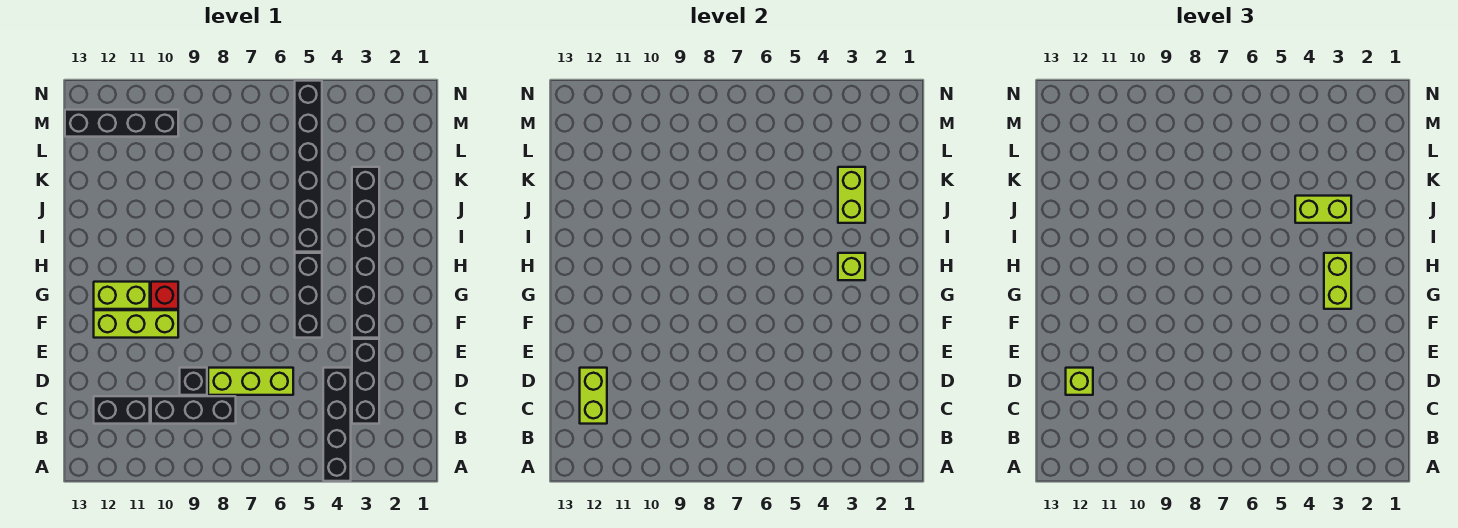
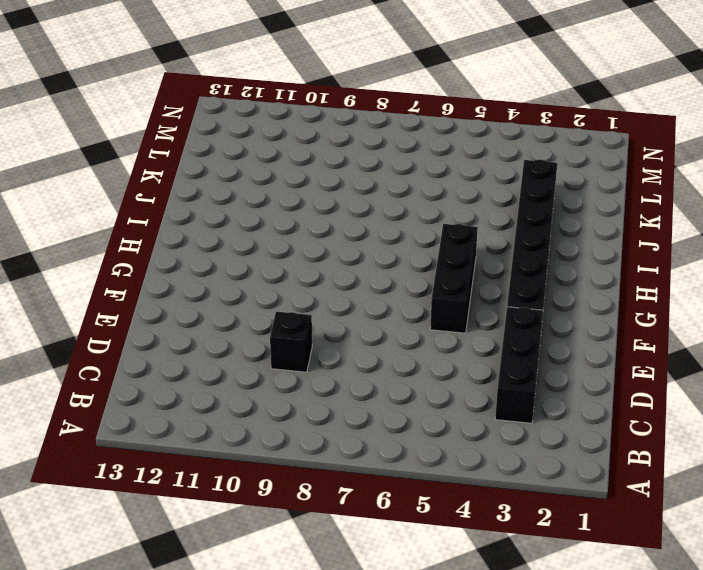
none -> black brick A4:D4 level 1
none -> black brick C8:C10 level 1
none -> black brick C11:C12 level 1

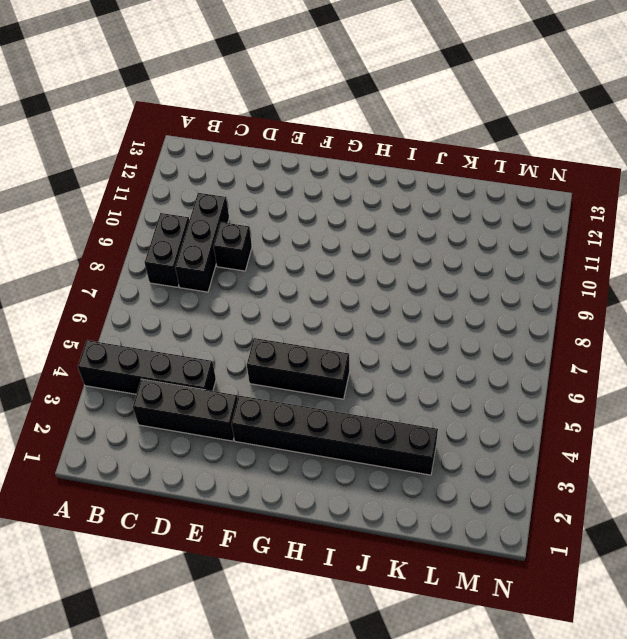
black brick B8:B9 level 1 -> black brick C11:C12 level 1
none -> lime brick D6:D8 level 1
none -> lime brick F10:F12 level 1
none -> red brick G10 level 1

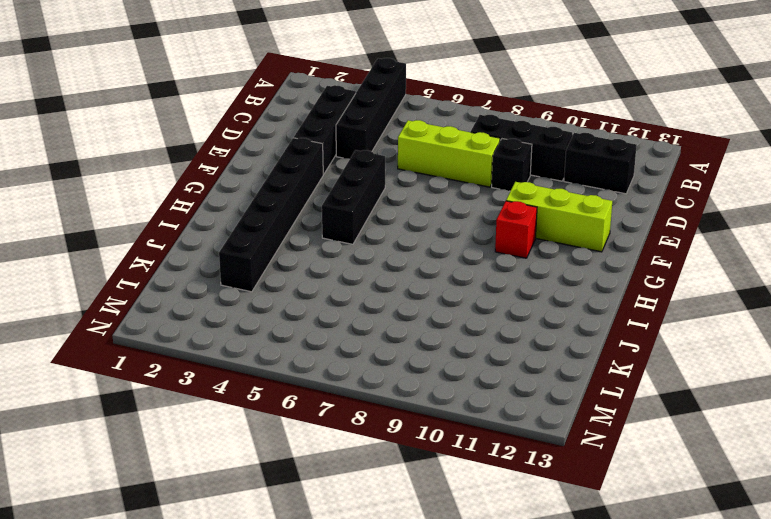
none -> lime brick G11:G12 level 1
none -> black brick I5:N5 level 1
none -> black brick M10:M13 level 1

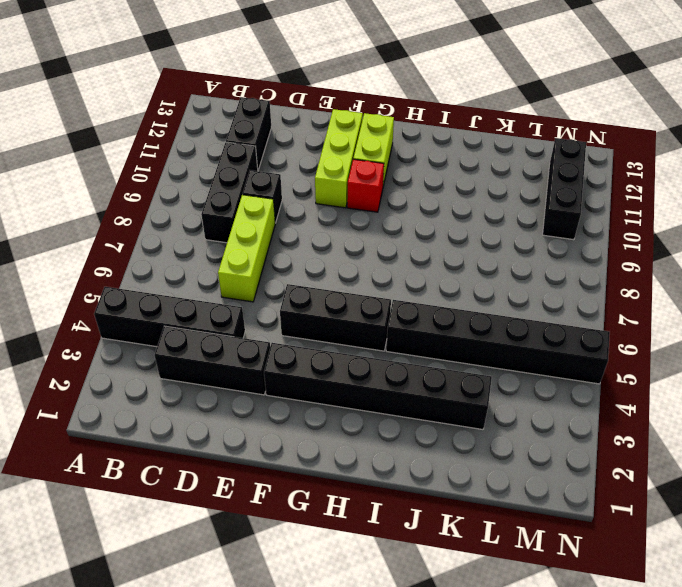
black brick M10:M12 level 1 -> black brick M10:M13 level 1
none -> lime brick C12:D12 level 2
none -> lime brick H3 level 2
none -> lime brick J3:K3 level 2

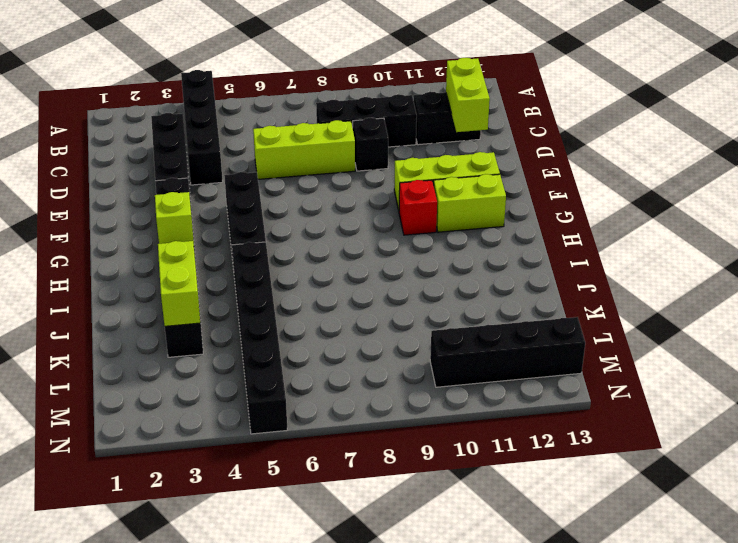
none -> lime brick D12 level 3
none -> lime brick G3:H3 level 3
none -> lime brick J3:J4 level 3

